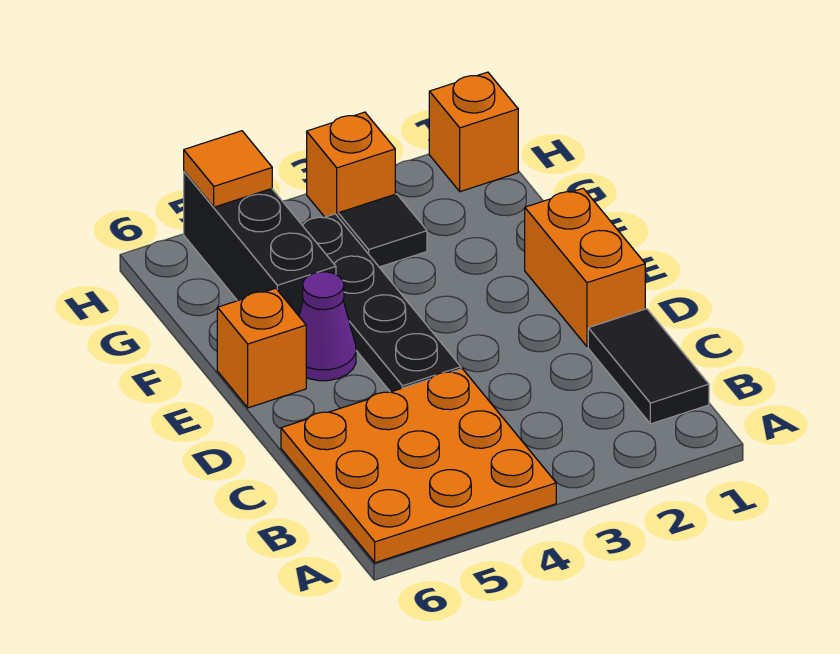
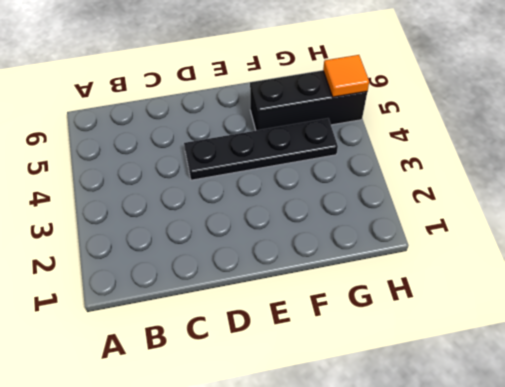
none -> orange plate A4:C6 level 1
none -> black tile B1:C1 level 1

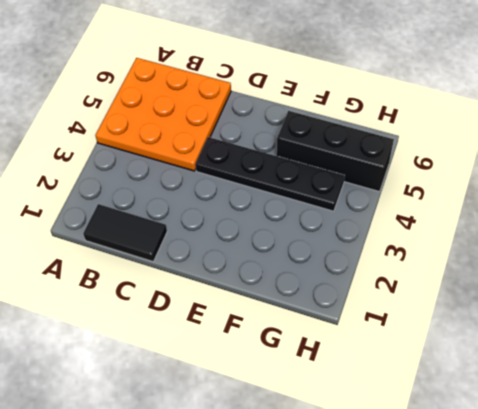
none -> orange brick D1:E1 level 1
none -> purple cone E5 level 1

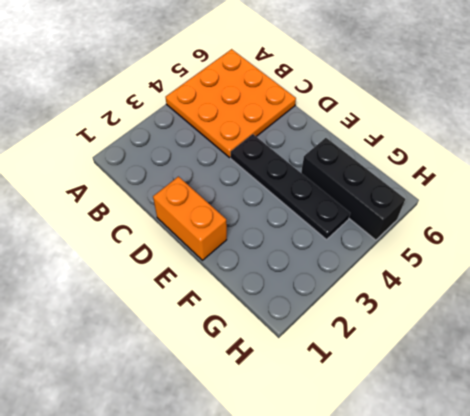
none -> black tile B1:C1 level 1
none -> purple cone E5 level 1

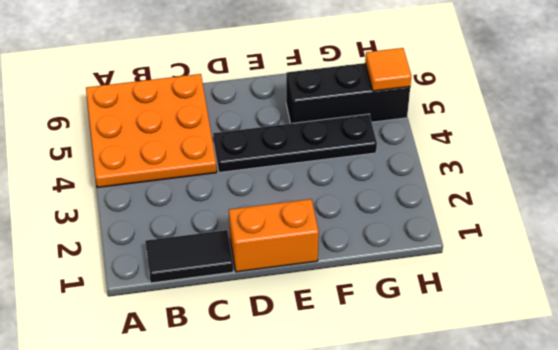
none -> purple cone E5 level 1
none -> orange brick E6 level 1

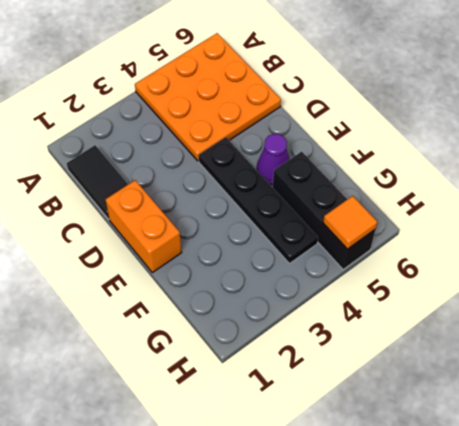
none -> orange brick E6 level 1
none -> black tile G3 level 1

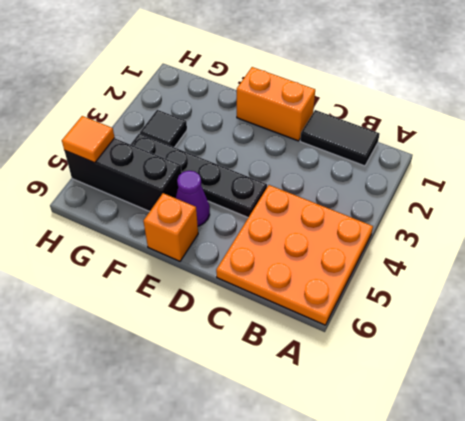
none -> orange brick H1 level 1
none -> orange brick H3 level 1

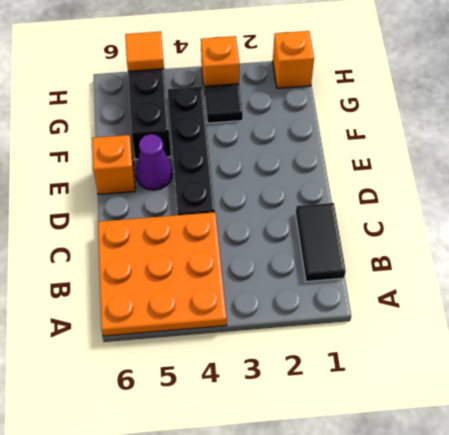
none -> orange brick D1:E1 level 1

